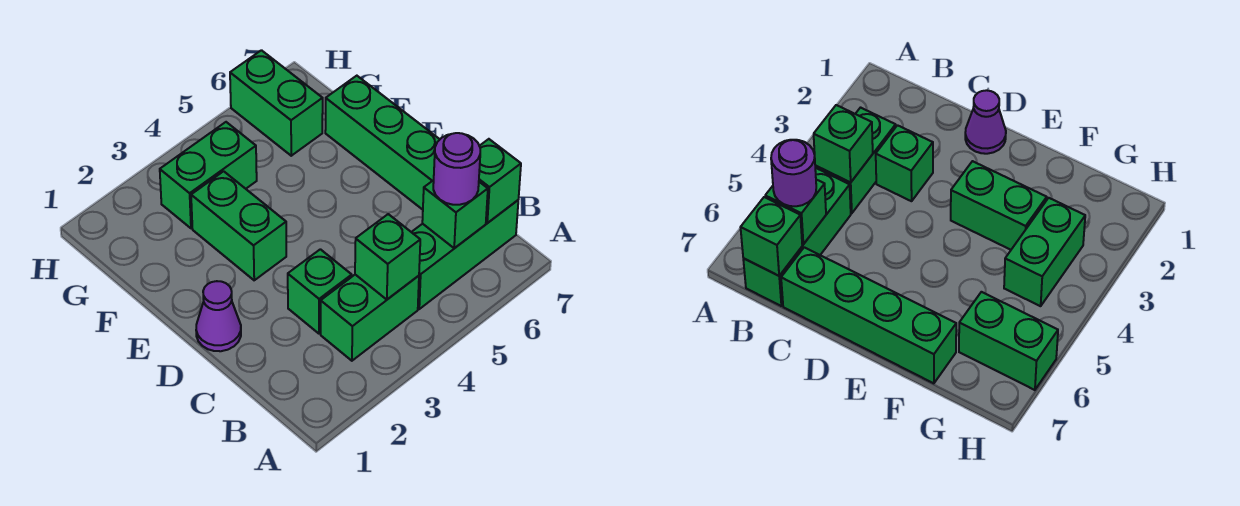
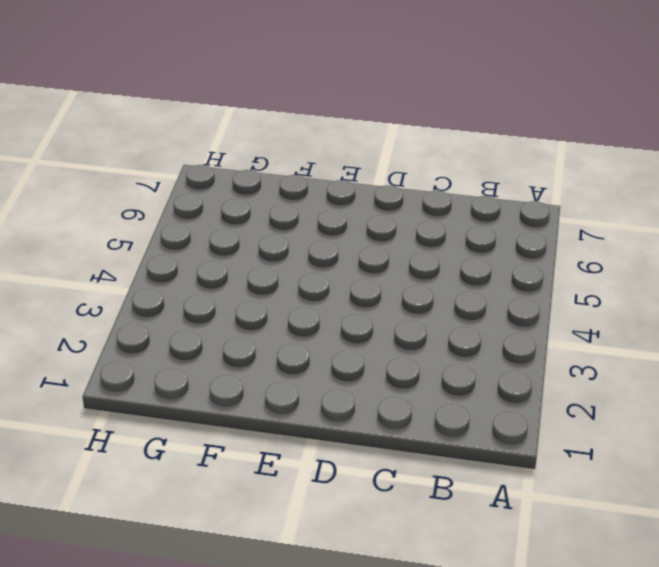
none -> green brick B3:B4 level 1
none -> green brick B5:B7 level 1
none -> green brick C3 level 1

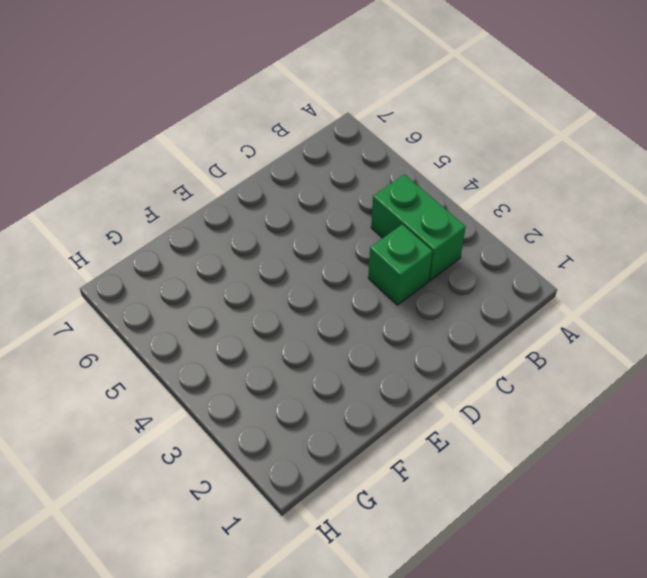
none -> green brick B5:B7 level 1
none -> green brick C7:F7 level 1
none -> purple cone D1 level 1

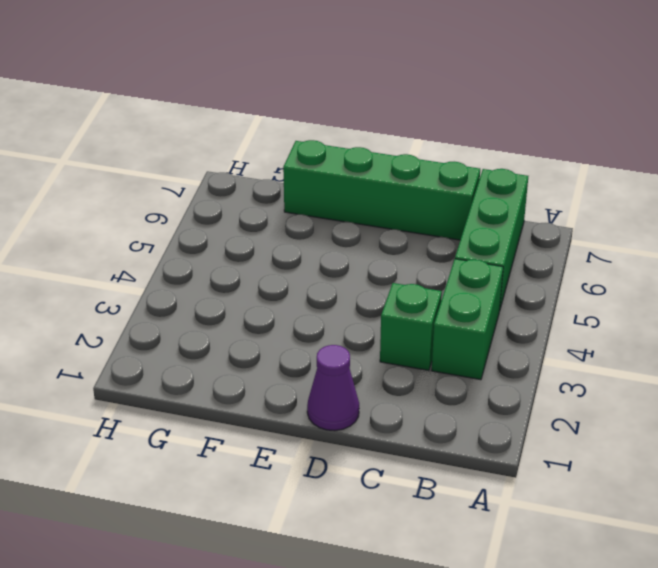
none -> green brick E3:F3 level 1
none -> green brick G3:G4 level 1
none -> green brick G6:H6 level 1

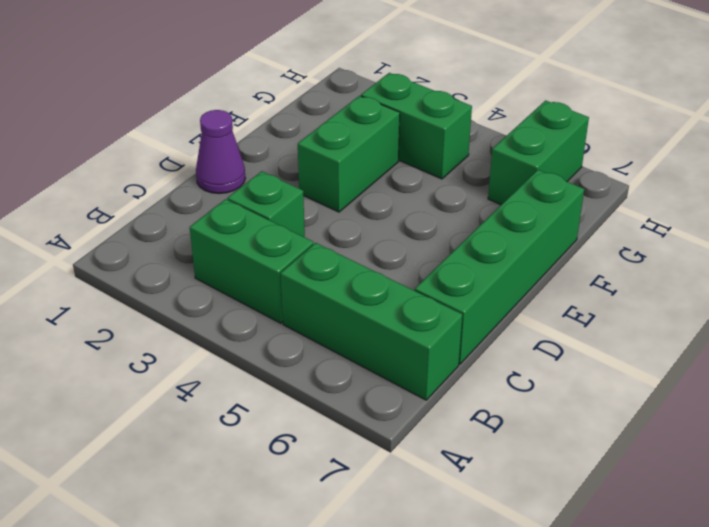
none -> green brick B4 level 2
none -> green brick B6 level 2
none -> green brick B7 level 2

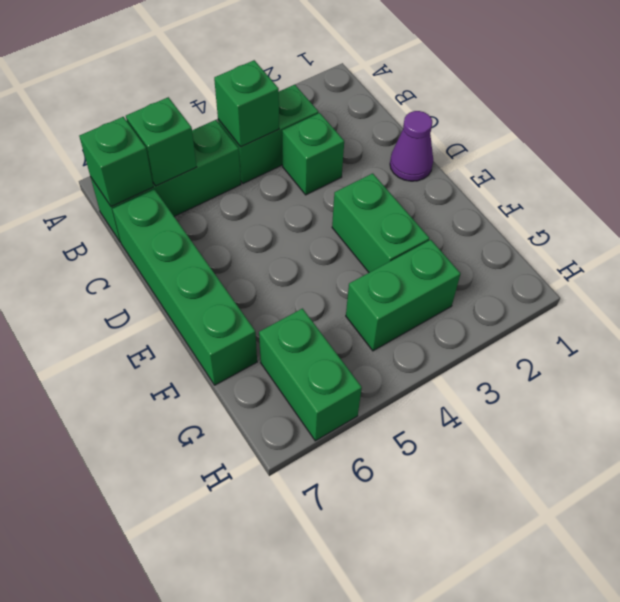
none -> purple round brick B6 level 3

